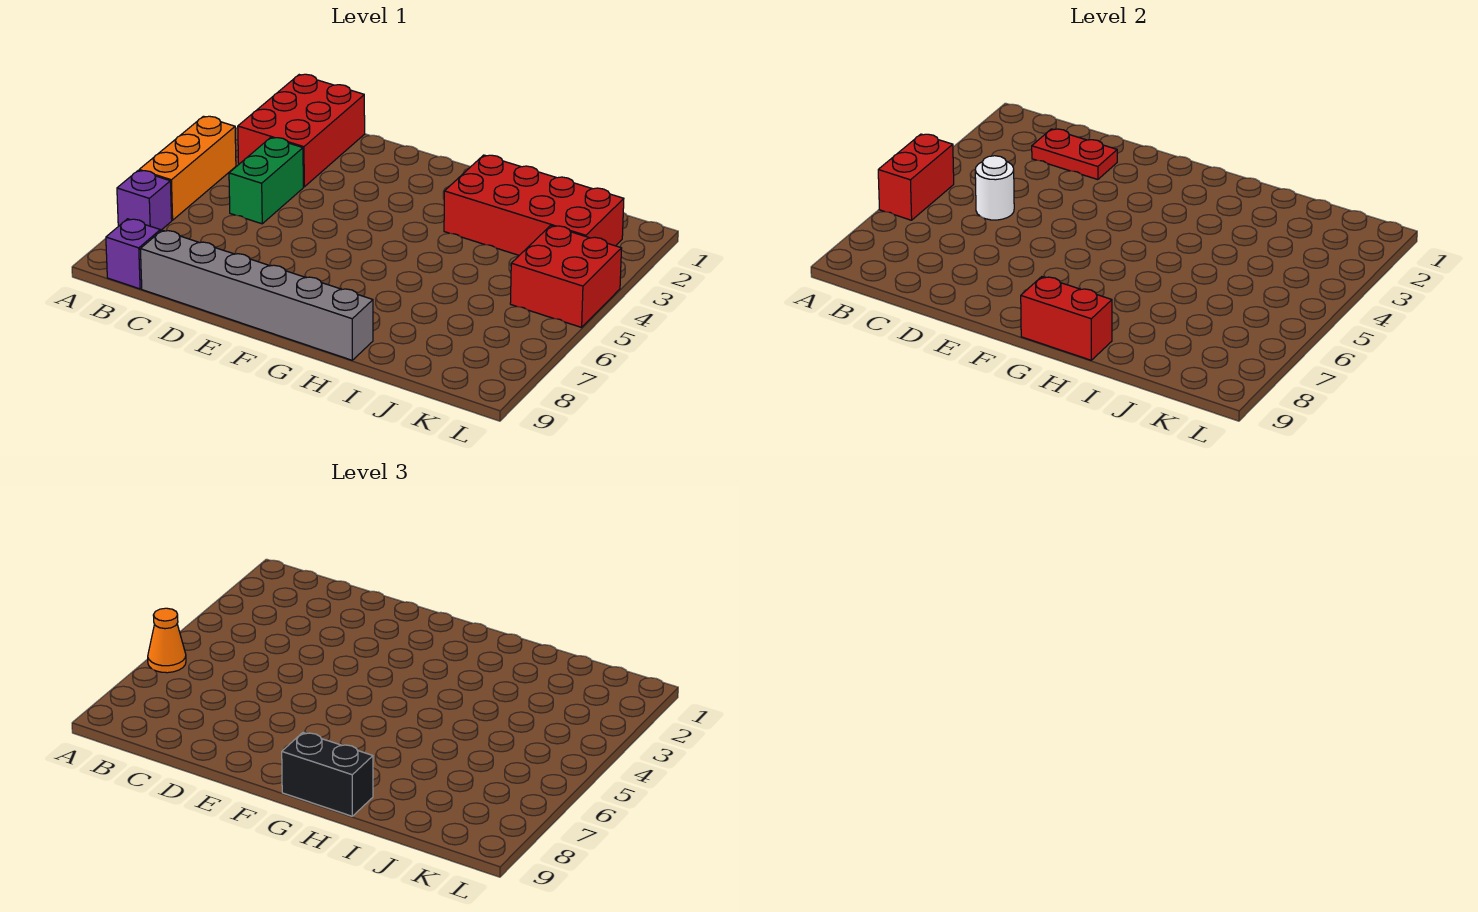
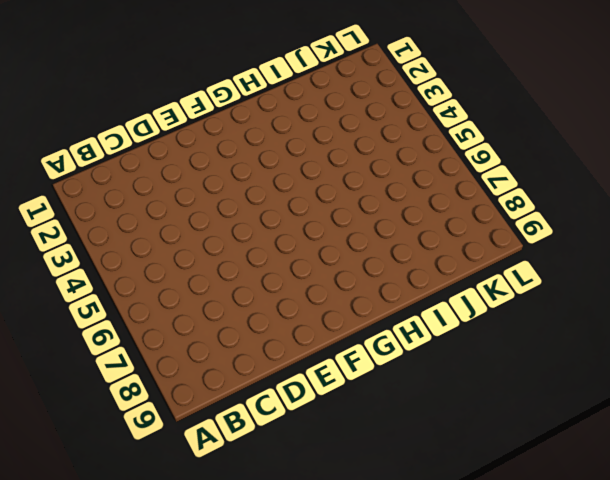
none -> orange brick A4:A6 level 1
none -> purple brick A7 level 1
none -> red brick B1:C3 level 1

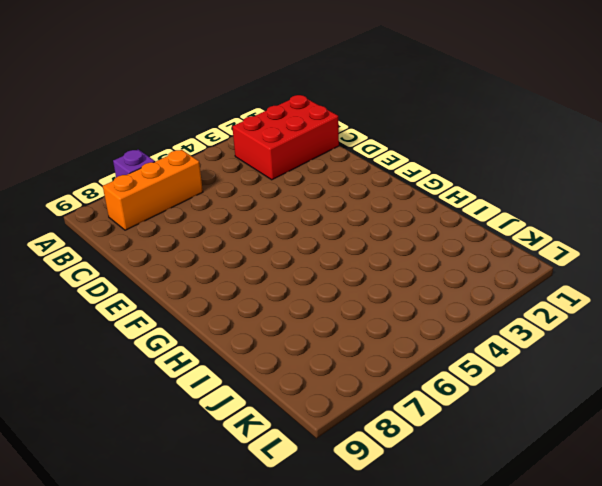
orange brick B6:B8 level 1 -> orange brick A4:A6 level 1
none -> purple brick B9 level 1
none -> green brick C4:C5 level 1
none -> grey brick C9:H9 level 1

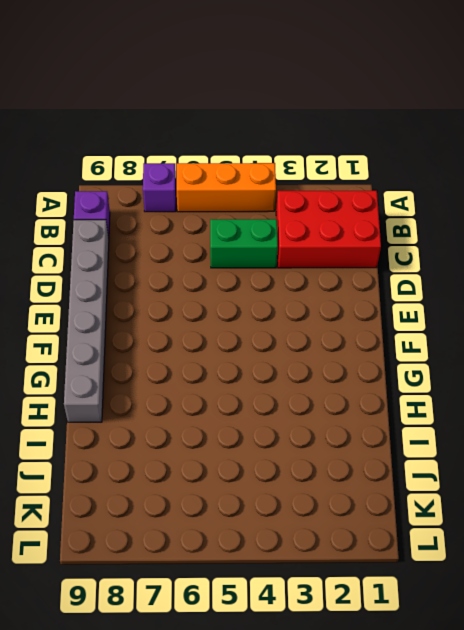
none -> red brick H2:K3 level 1
none -> red brick K4:L5 level 1
none -> red brick A5:A6 level 2

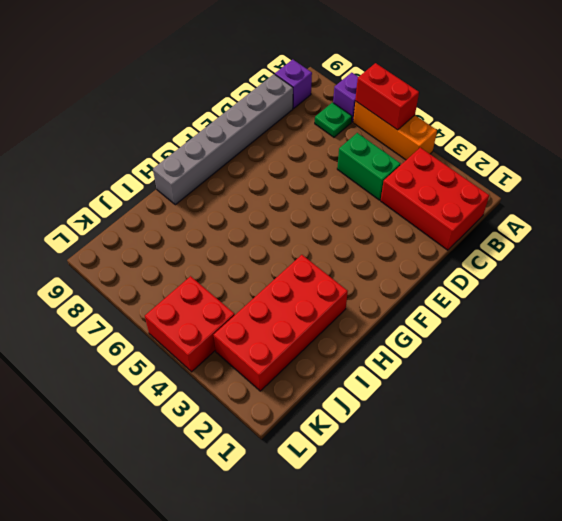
green plate B7 level 1 -> none
none -> red plate C2:D2 level 2
none -> white round brick C5 level 2
none -> red brick G9:H9 level 2

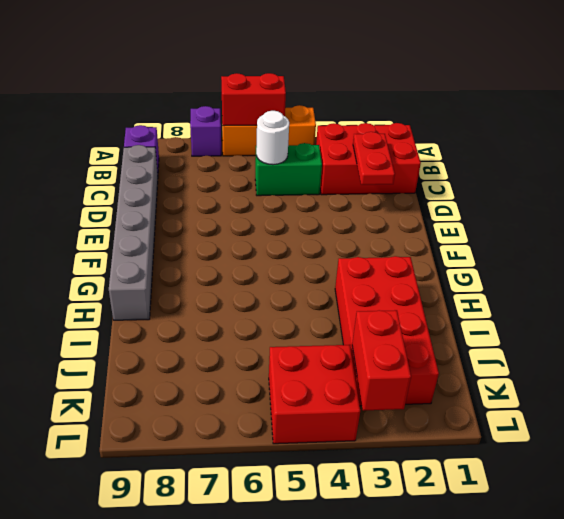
red brick K3:L3 level 2 -> red brick G9:H9 level 2
none -> orange cone A6 level 3
none -> black brick G9:H9 level 3

